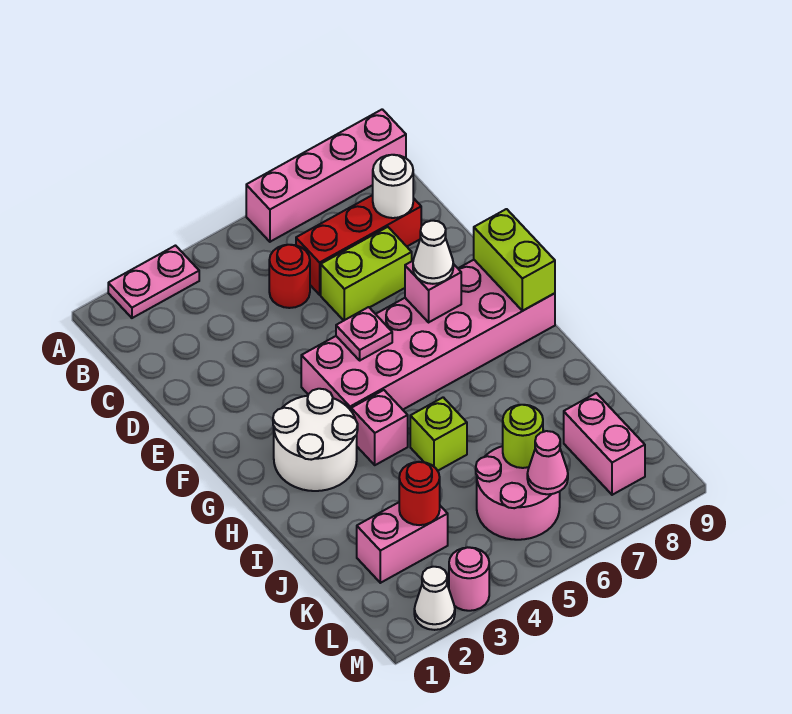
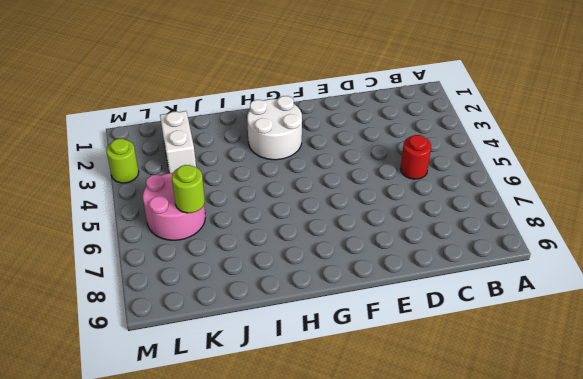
white brick K2:K3 level 1 -> pink brick K2:K3 level 1
lime round brick M3 level 1 -> pink round brick M3 level 1
none -> pink plate A2:A3 level 1
none -> pink brick A6:A9 level 1
none -> red brick C6:C8 level 1

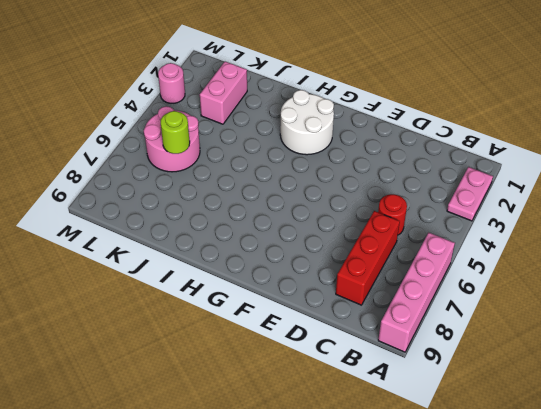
none -> lime brick D6:D7 level 1
none -> pink brick F4:G9 level 1
none -> pink brick H4 level 1

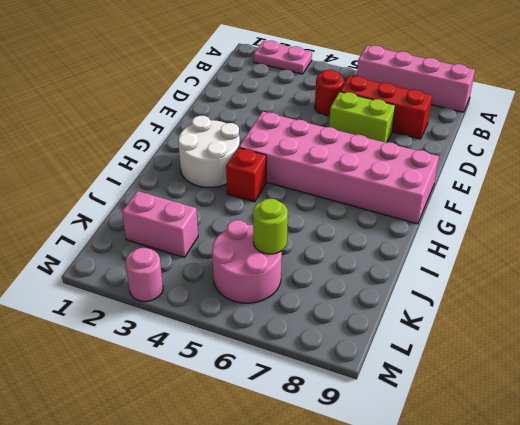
red brick H4 level 1 -> pink brick H4 level 1
none -> lime brick I5 level 1
none -> pink brick K8:L8 level 1
none -> white cone M2 level 1

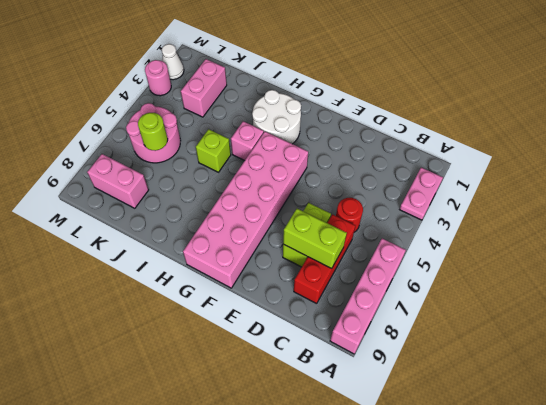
lime brick C7:D7 level 2 -> lime brick F9:G9 level 2
none -> white round brick C8 level 2
none -> pink plate F5 level 2
none -> pink brick F7 level 2

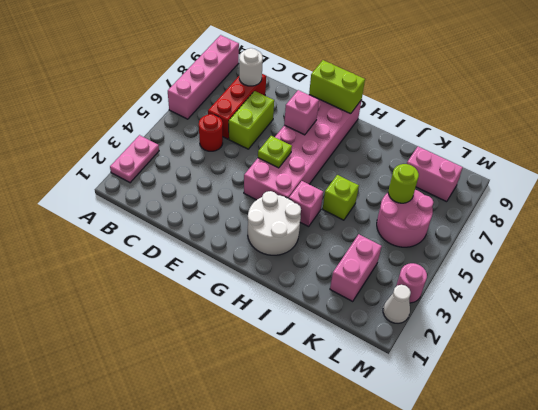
lime plate F5 level 2 -> pink plate F5 level 2
none -> red round brick K3 level 2
none -> pink cone L6 level 2
none -> white cone F7 level 3

